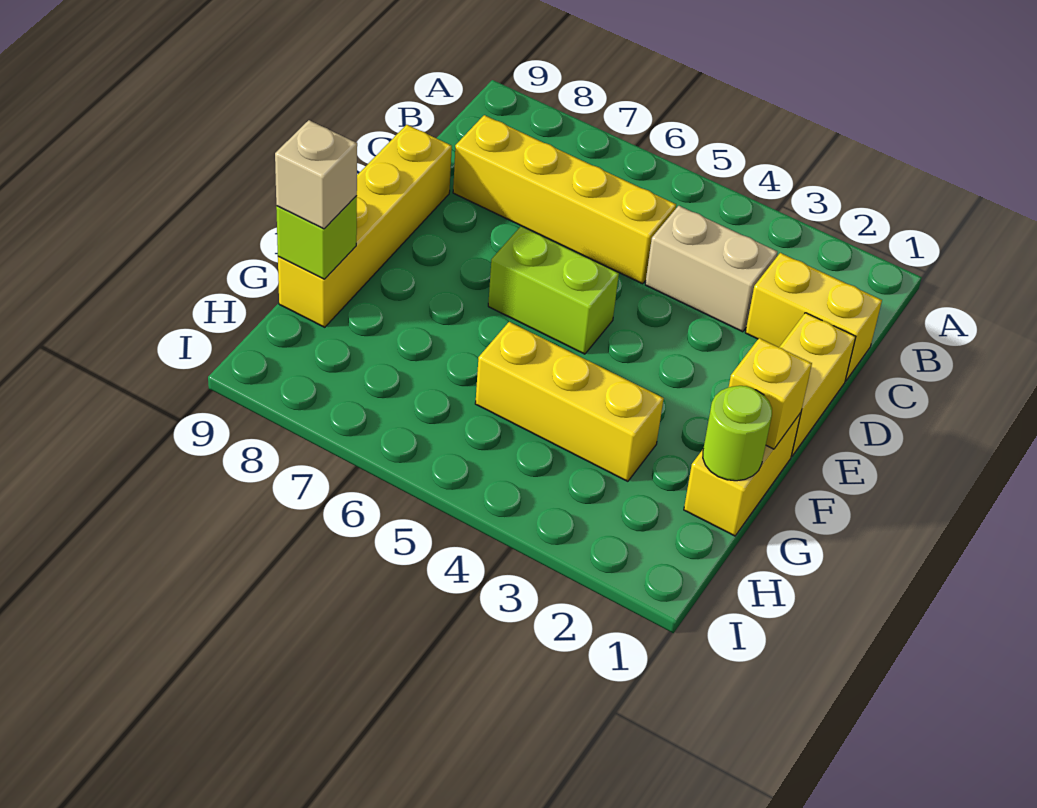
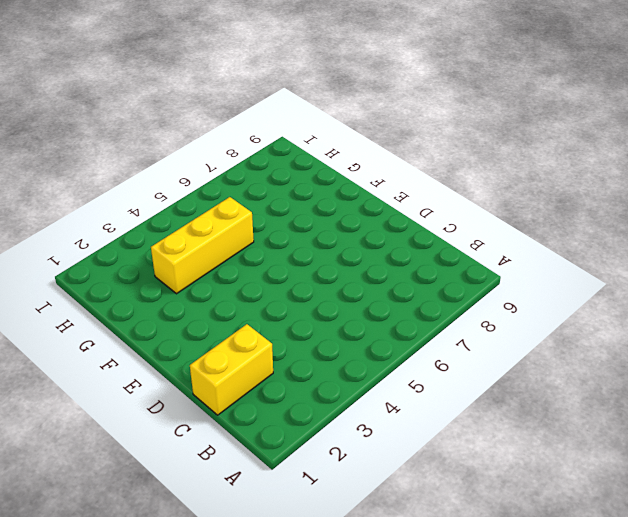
none -> tan brick C3:C4 level 1
none -> yellow brick C5:C8 level 1
none -> yellow brick D1:E1 level 1

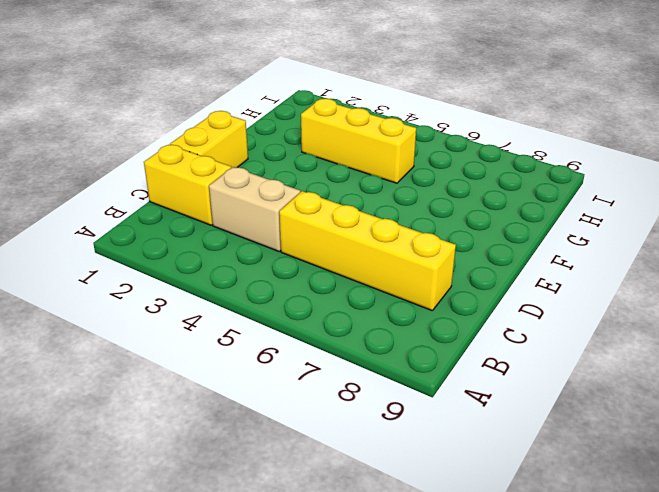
none -> yellow brick D9:G9 level 1
none -> lime brick E5:E6 level 1
none -> yellow brick F1:G1 level 1

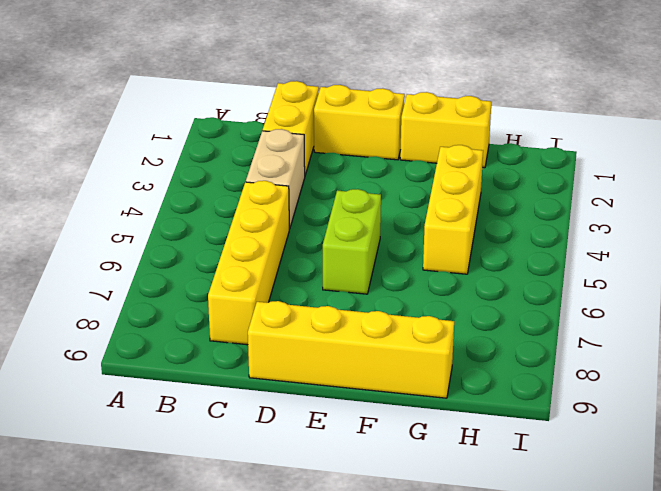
none -> yellow brick F1 level 2
none -> lime round brick G1 level 2
none -> lime brick G9 level 2

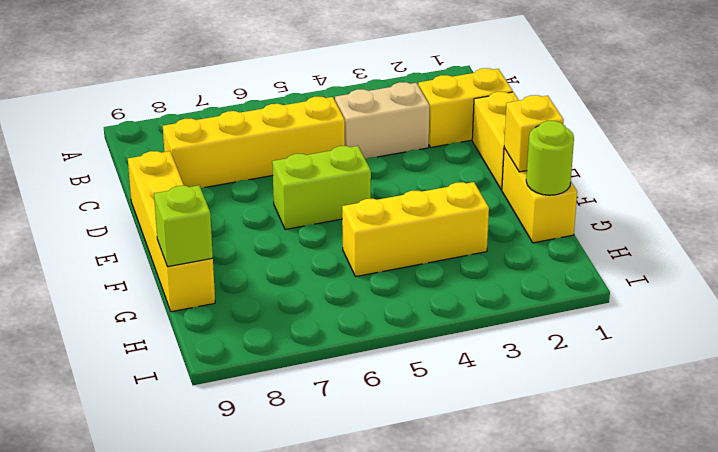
none -> tan brick G9 level 3

